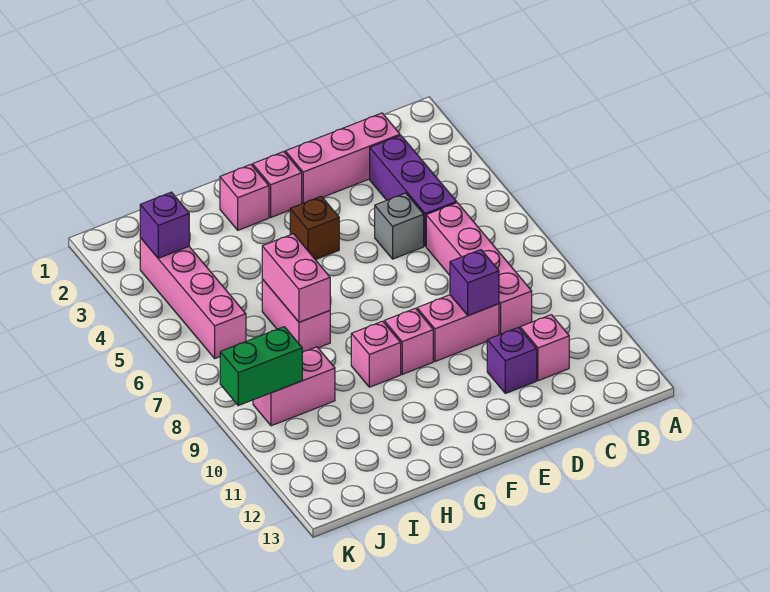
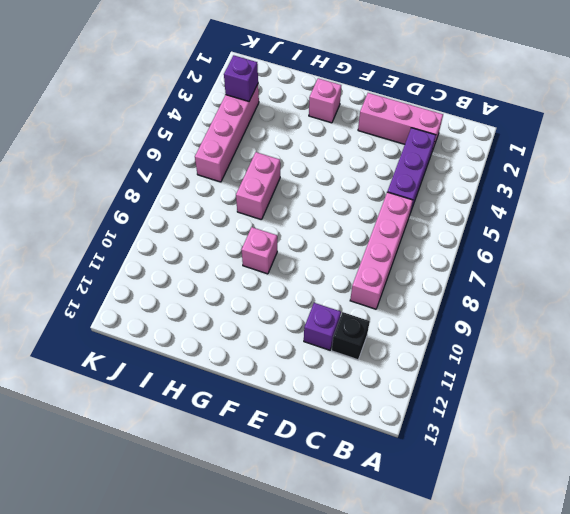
black brick C11 level 1 -> pink brick C11 level 1
none -> grey brick D5 level 1
none -> pink brick D9:E9 level 1
none -> pink brick F2 level 1

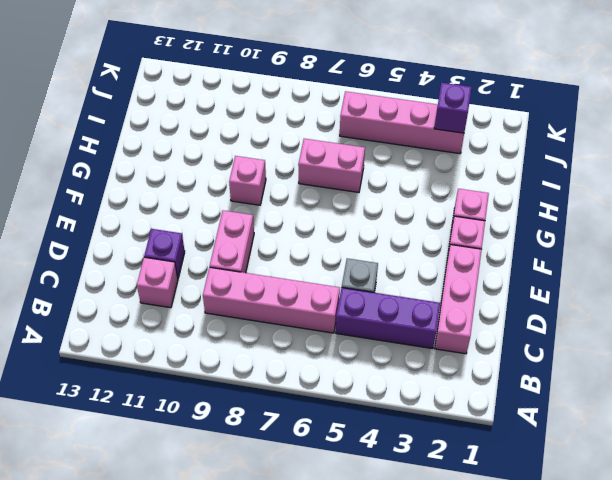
none -> brown brick F4 level 1
none -> pink brick F9 level 1
none -> pink brick I9:J9 level 1

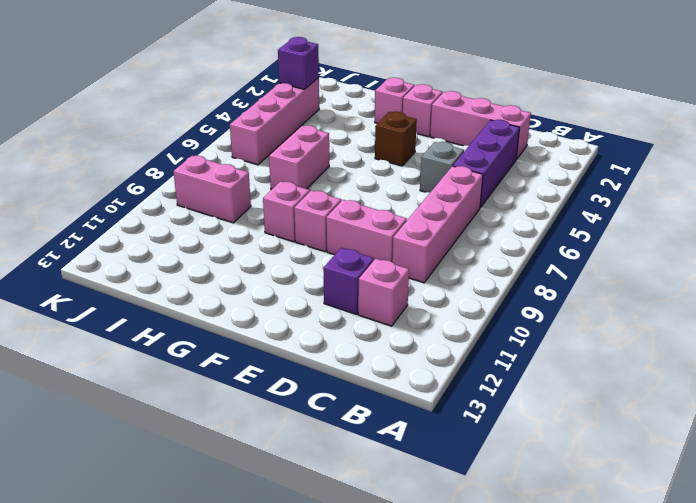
none -> purple brick D9 level 2
none -> pink brick H6:H7 level 2
none -> green brick J9:K9 level 2

